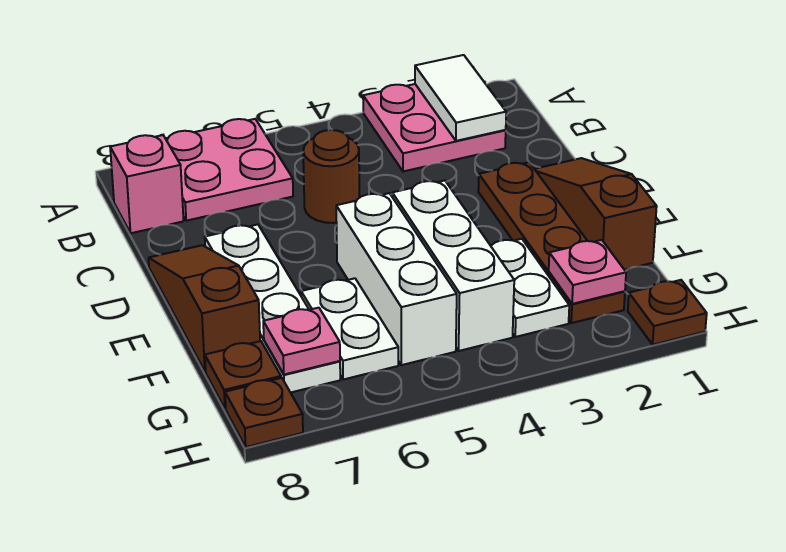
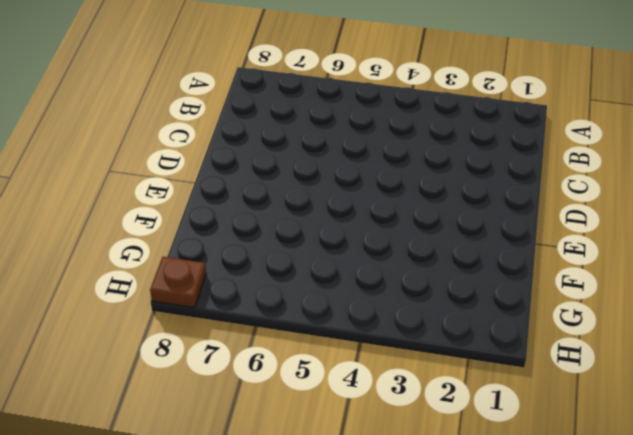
none -> pink plate A2:B3 level 1
none -> pink plate A6:B7 level 1
none -> pink brick B8 level 1

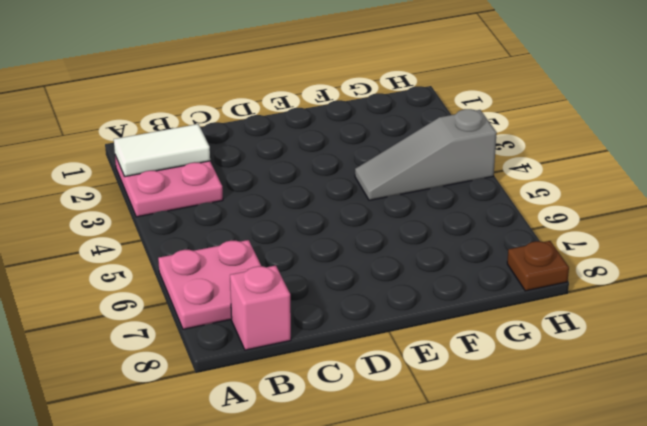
grey slope F4:H4 level 1 top H -> white brick E4:G4 level 1
none -> brown round brick C5 level 1
none -> brown slope D1:F1 level 1 top F
none -> brown plate D2:G2 level 1

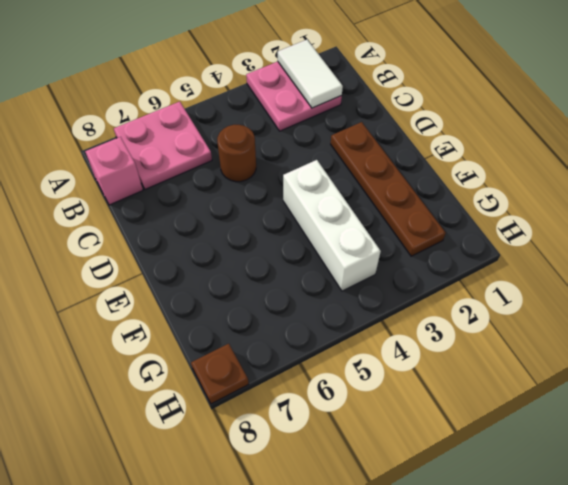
none -> brown slope D1:F1 level 1 top F
none -> white plate D7:G7 level 1
none -> brown slope D8:F8 level 1 top F

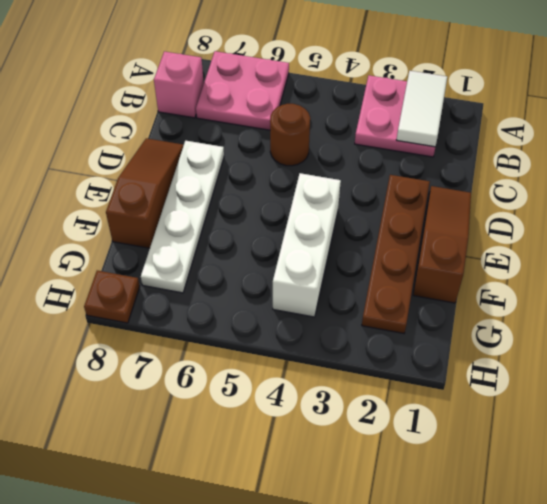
none -> white brick E5:G5 level 1
none -> white plate F3:G3 level 1
none -> white plate F6:G6 level 1

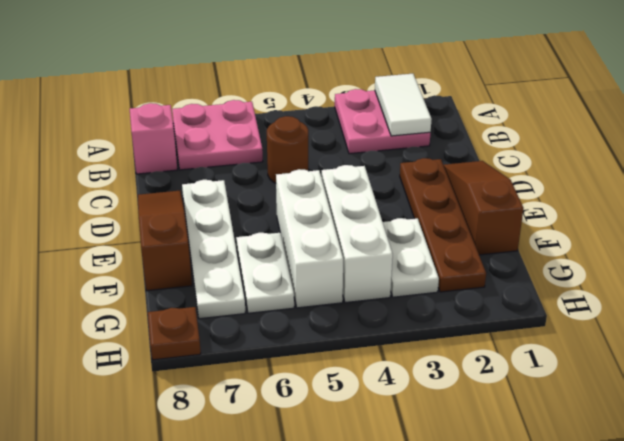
none -> brown plate G8 level 1
none -> brown plate H1 level 1
none -> pink plate G2 level 2

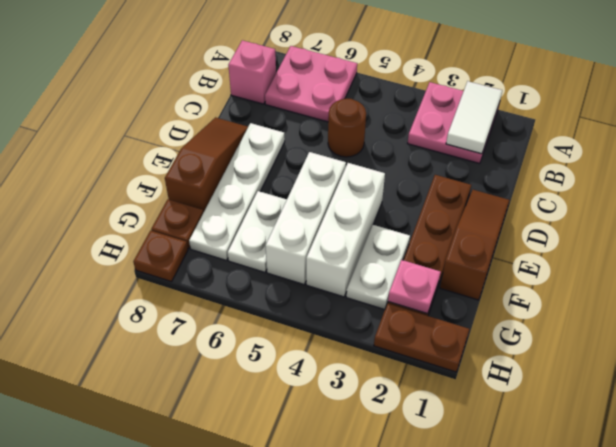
brown plate H1:H2 level 1 -> brown plate H1 level 1
none -> pink plate G7 level 2

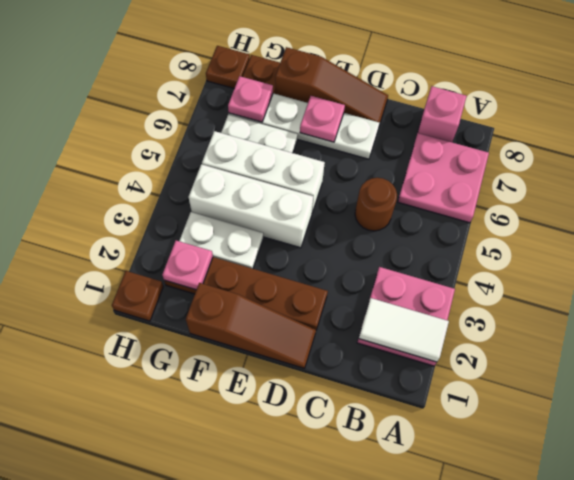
pink plate E7 level 2 -> none

